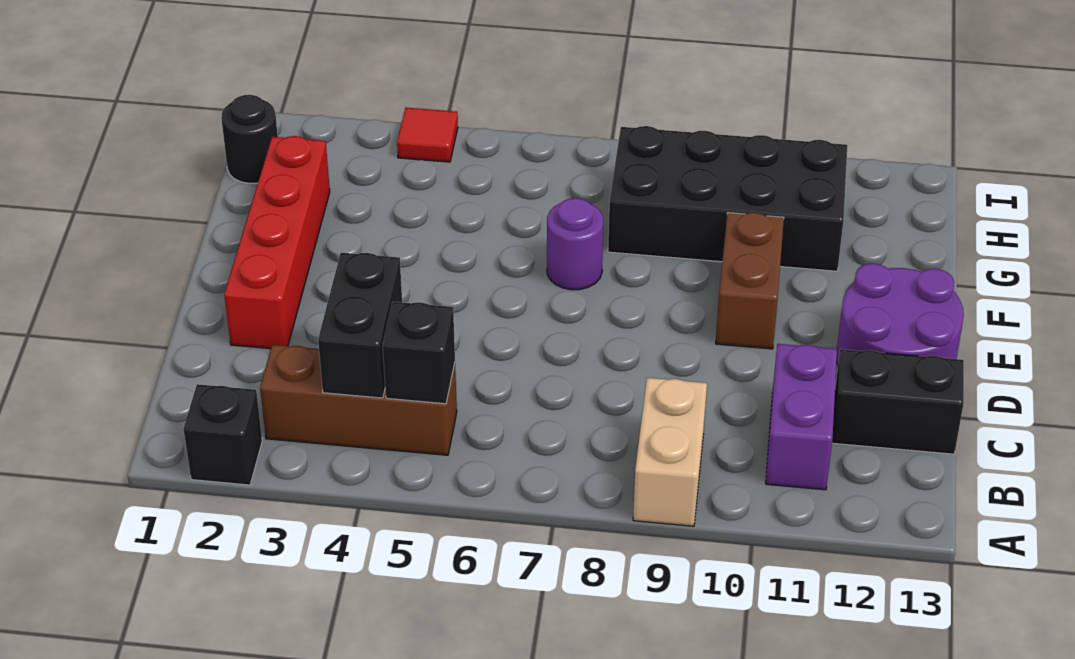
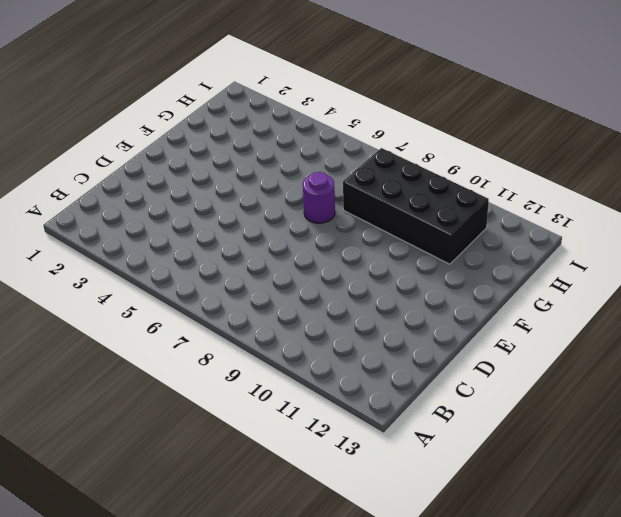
none -> black brick A2 level 1
none -> tan brick A9:B9 level 1
none -> brown brick B3:B5 level 1

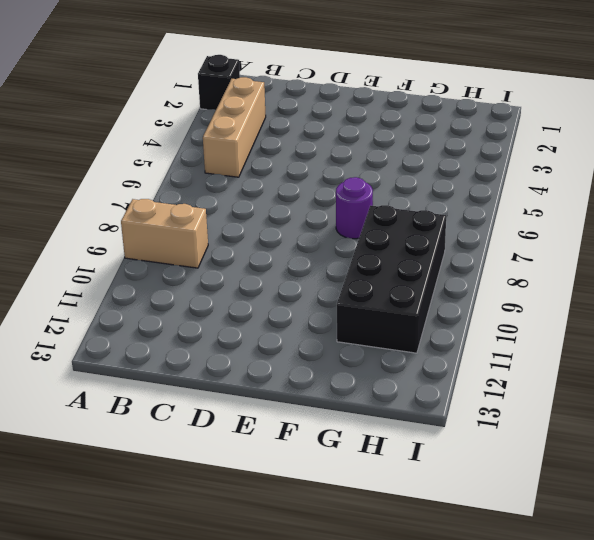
tan brick B3:B5 level 1 -> brown brick B3:B5 level 1
none -> purple brick B11:C11 level 1
none -> black brick C12:C13 level 1
none -> red brick D2:G2 level 1

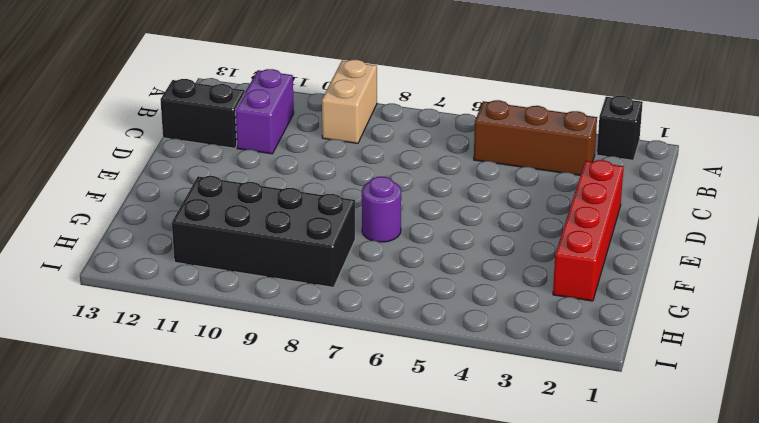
none -> purple round brick D12:E13 level 1
none -> brown brick E10:F10 level 1
none -> black round brick H1 level 1

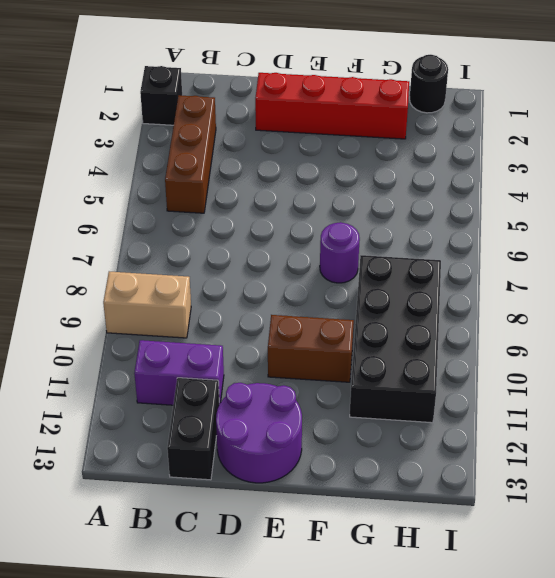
none -> red tile I4 level 1
none -> black brick B4:C4 level 2
none -> black brick B5 level 2

